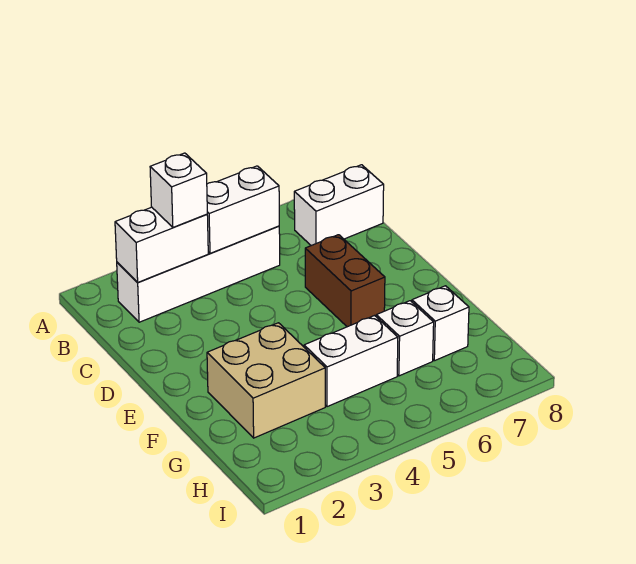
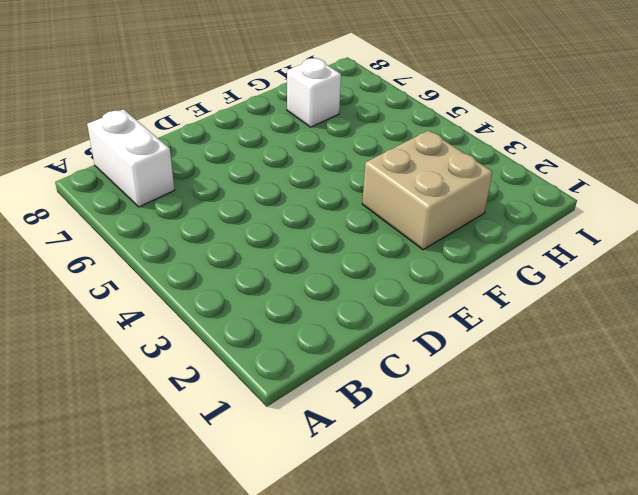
none -> white brick B2:B5 level 1
none -> brown brick D6:E6 level 1

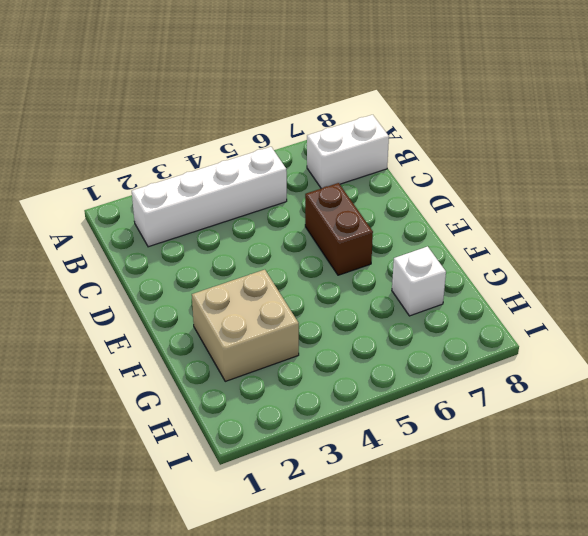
none -> white brick G4:G5 level 1
none -> white brick G6 level 1

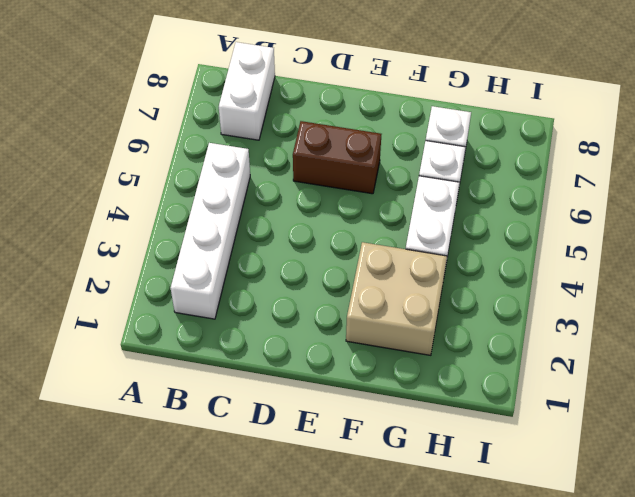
none -> white brick B2:B3 level 2
none -> white brick B4:B5 level 2

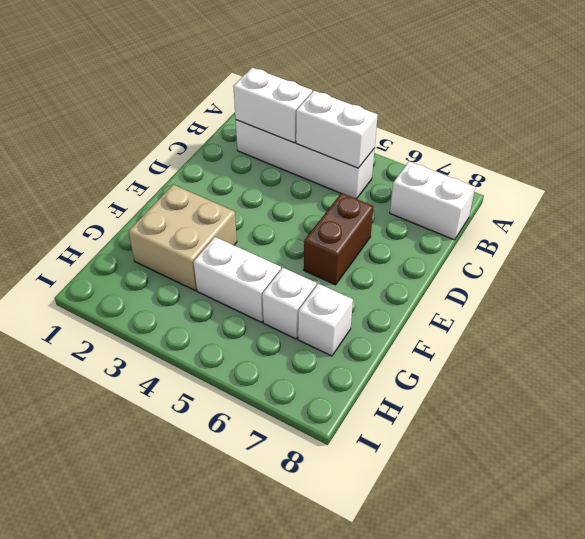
none -> white brick B3 level 3

